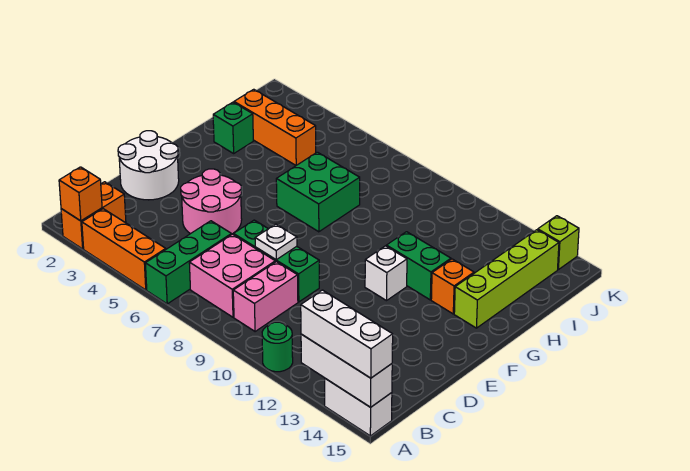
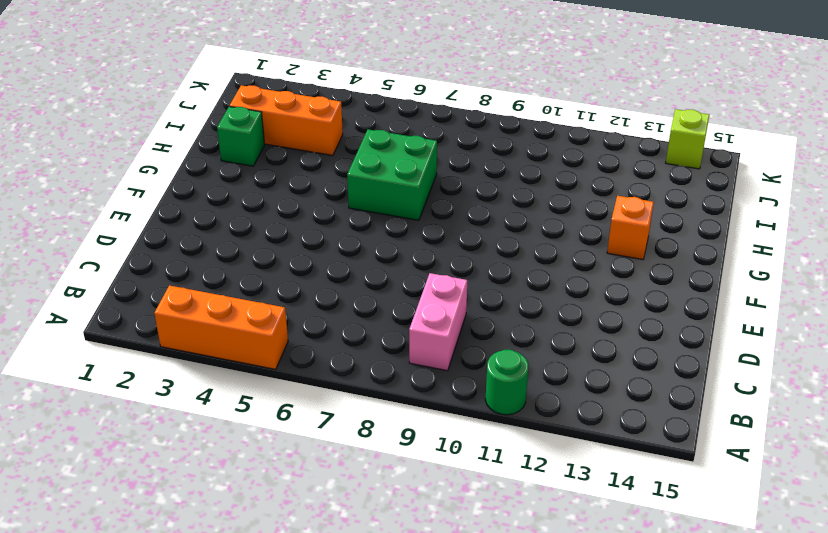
none -> orange brick A2:B2 level 1
none -> green brick A6:C6 level 1
none -> white brick A14:A15 level 1

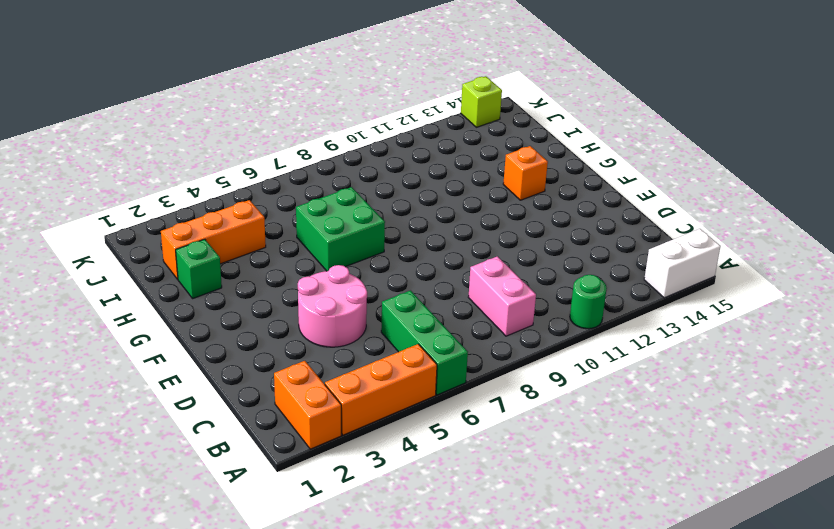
none -> pink brick B7:C8 level 1
none -> white round brick D1:E2 level 1
none -> green brick D7:D9 level 1

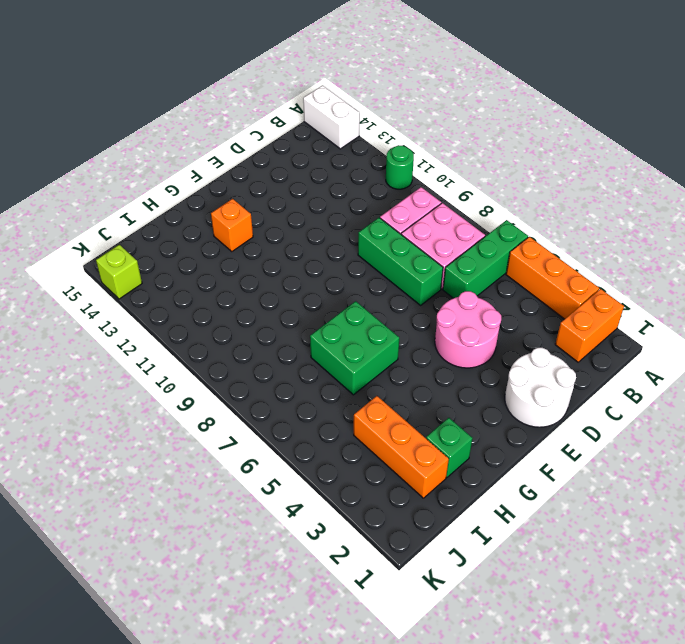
none -> white brick F11 level 1
none -> green brick G11:G12 level 1
none -> lime brick G14:J14 level 1

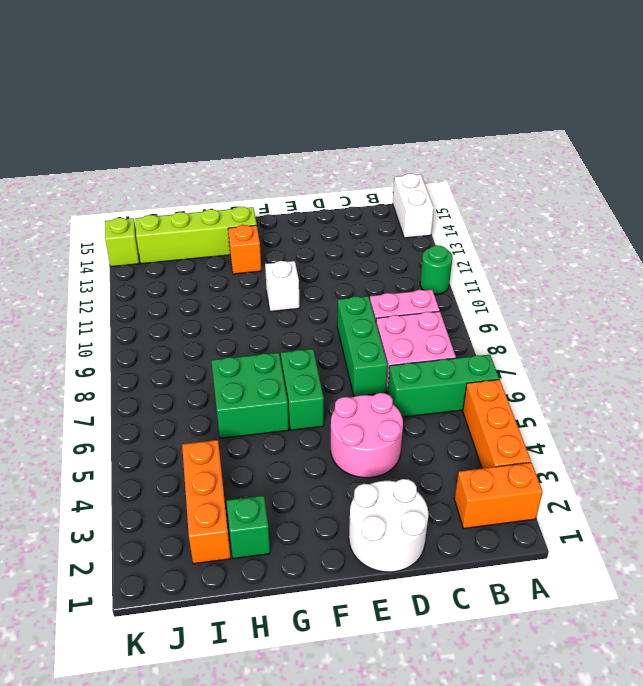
green brick F6:F7 level 1 -> green brick G11:G12 level 1
none -> orange brick A2 level 2
none -> white brick A13:A15 level 2
none -> white plate D8 level 2

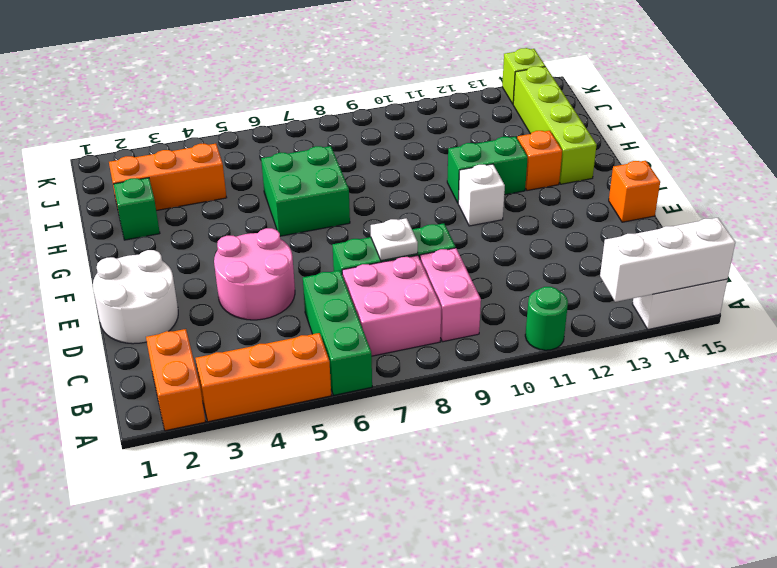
orange brick E15 level 1 -> orange brick A2 level 2
none -> white brick A13:A15 level 3

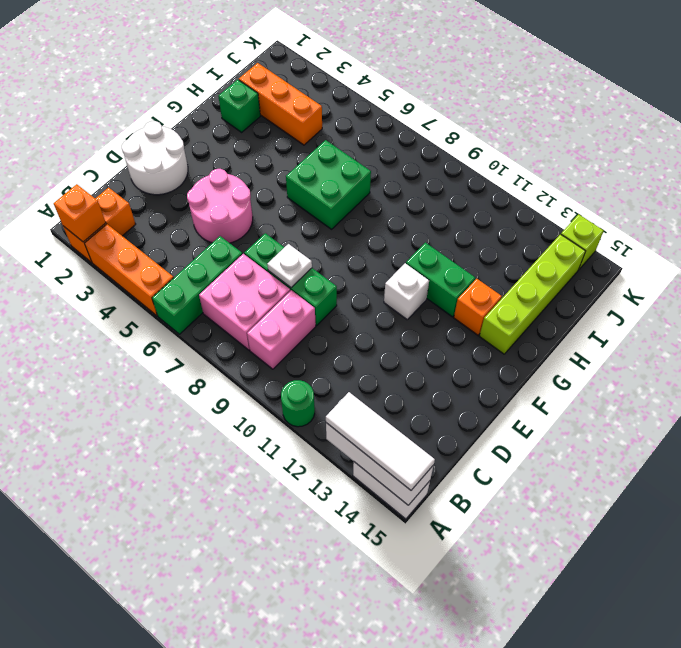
white tile A13:A15 level 3 -> white brick A13:A15 level 3

